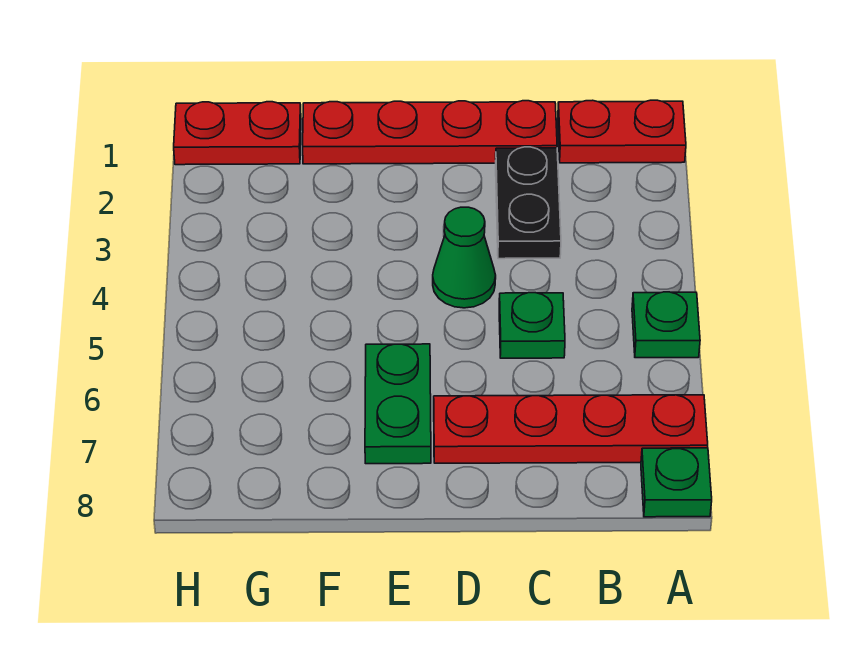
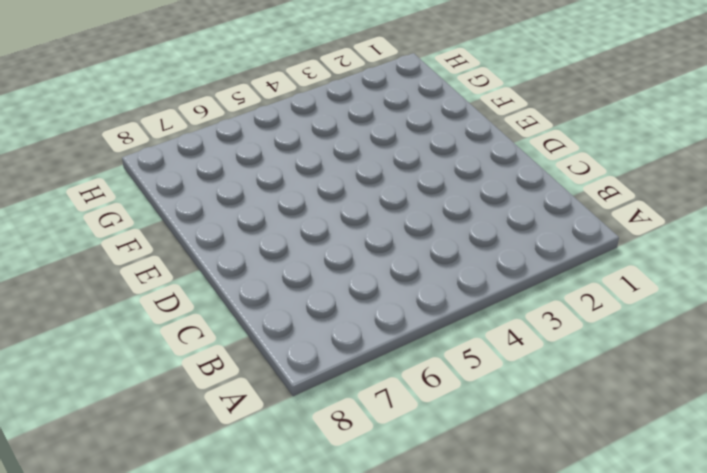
none -> red plate A1:B1 level 1
none -> green plate A5 level 1

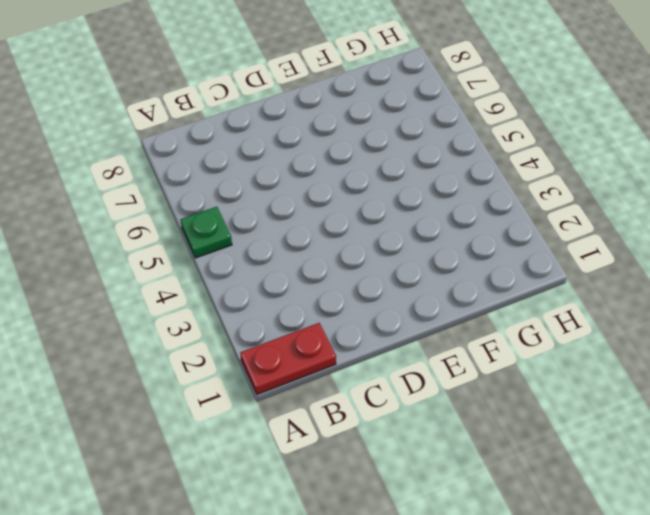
none -> red plate A7:D7 level 1
none -> green plate A8 level 1

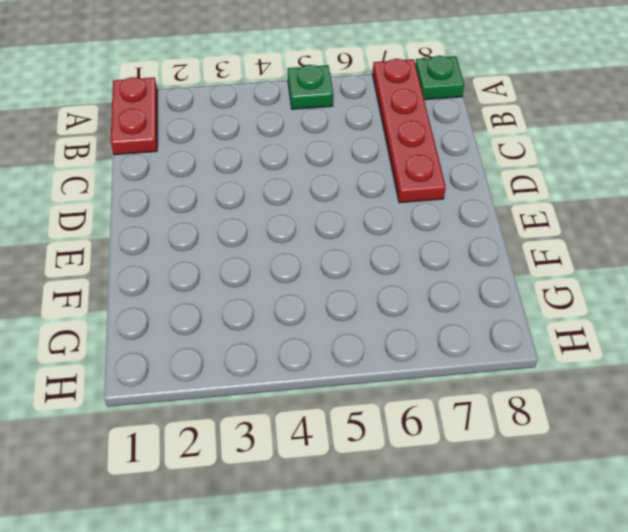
none -> red plate C1:F1 level 1
none -> black plate C2:C3 level 1

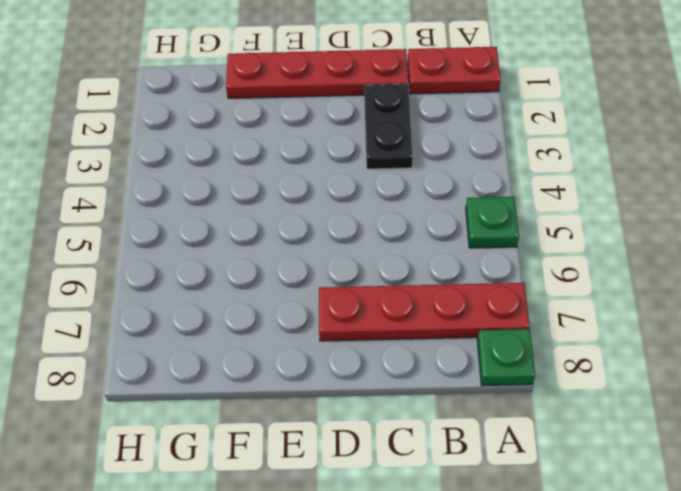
none -> green plate C5 level 1
none -> green cone D4 level 1

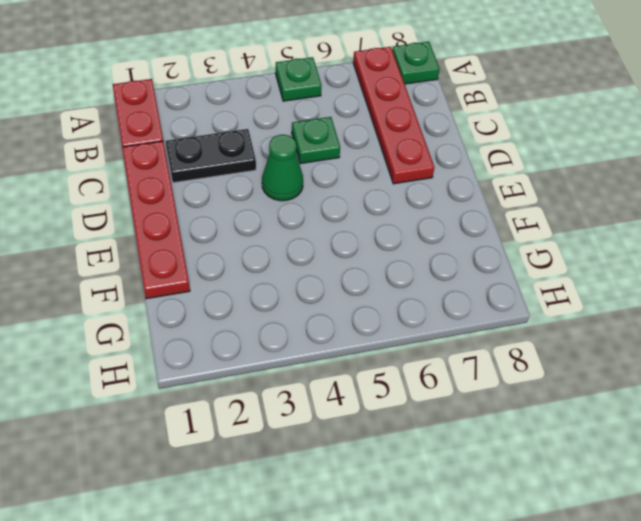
none -> green plate E6:E7 level 1
none -> red plate G1:H1 level 1

